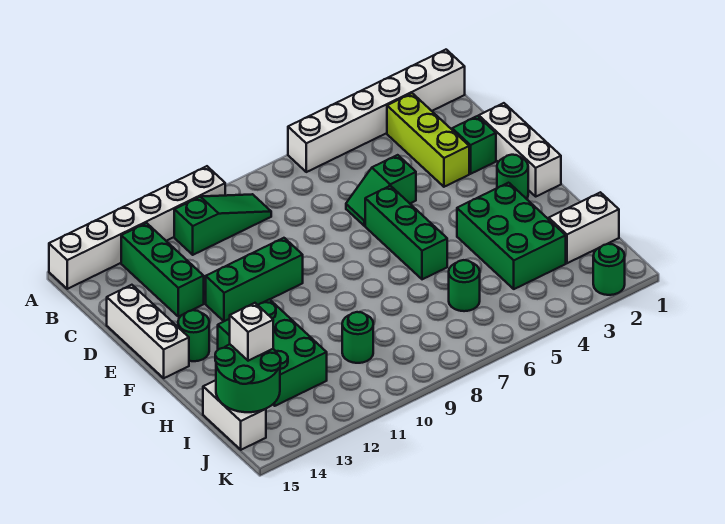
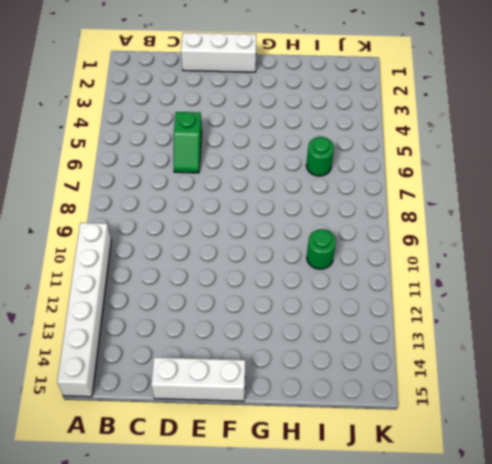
none -> white brick A1:A6 level 1
none -> lime brick B3:D3 level 1
none -> green slope B9:B11 level 1 top 11

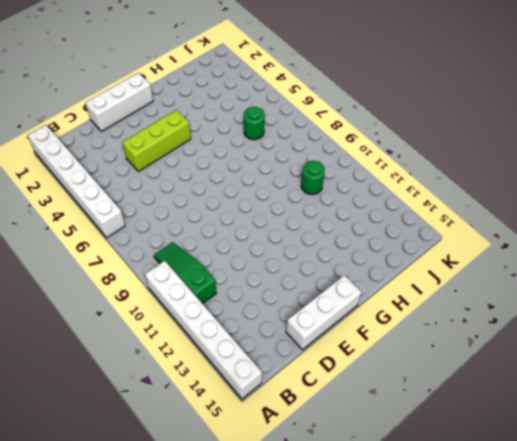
lime brick D4:F4 level 1 -> lime brick B3:D3 level 1
none -> green brick B13:D13 level 1
none -> green brick D2 level 1
none -> green slope D5:D6 level 1 top 5

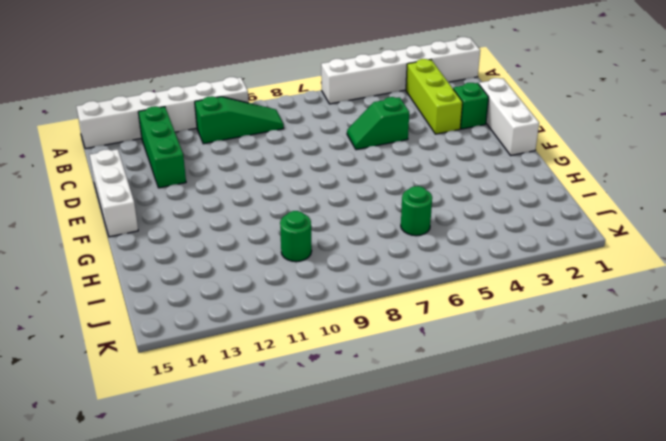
none -> green brick E6:G6 level 1
none -> green brick E10:E12 level 1
none -> green round brick F2 level 1

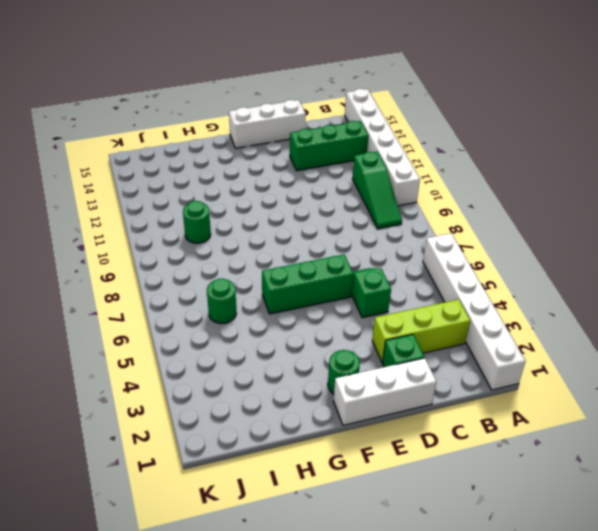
none -> green brick E10:E12 level 1
none -> green round brick F14 level 1
none -> green brick G3:I4 level 1

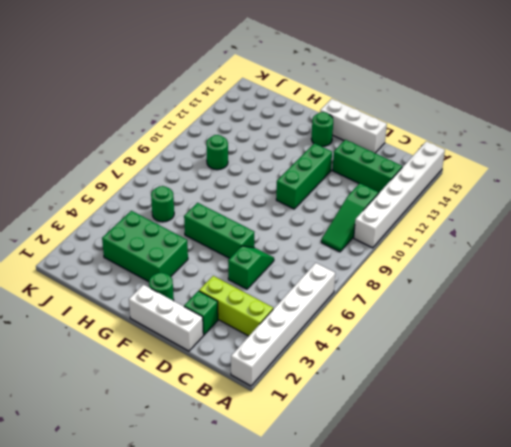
none -> green brick G12:I13 level 1
none -> white brick I1:I2 level 1
none -> white brick I15:J15 level 1

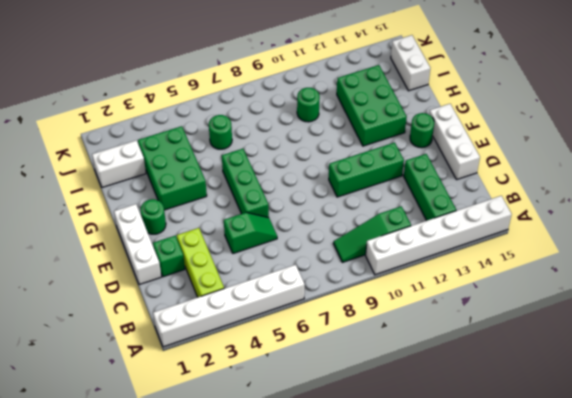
none -> green round brick K2 level 1
none -> green round brick I14:J15 level 2
none -> white brick I14 level 3

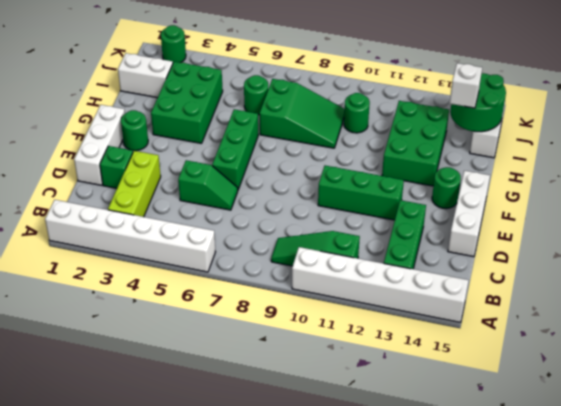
green slope H7:I9 level 1 top 7 -> none

